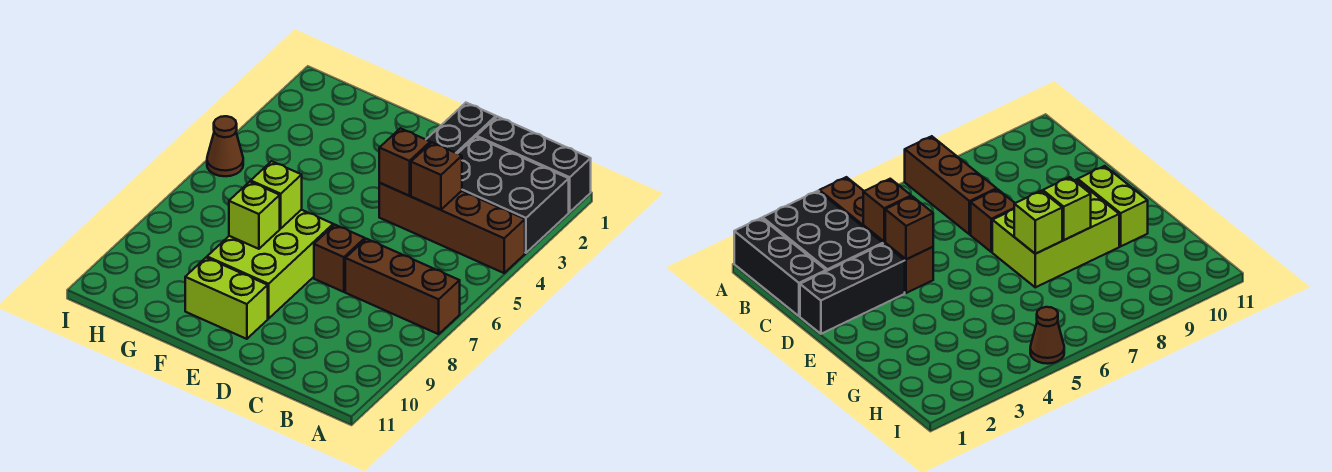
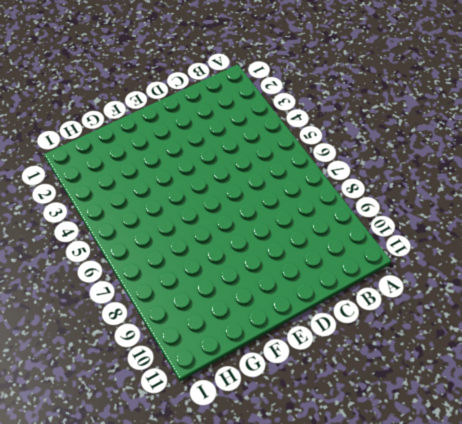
none -> black brick A1:C1 level 1
none -> black brick A2:C3 level 1
none -> brown brick A4:D4 level 1

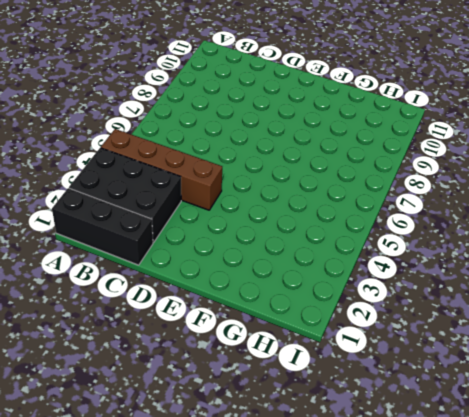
none -> brown brick A7:C7 level 1
none -> black brick D1:D3 level 1
none -> brown brick D7 level 1

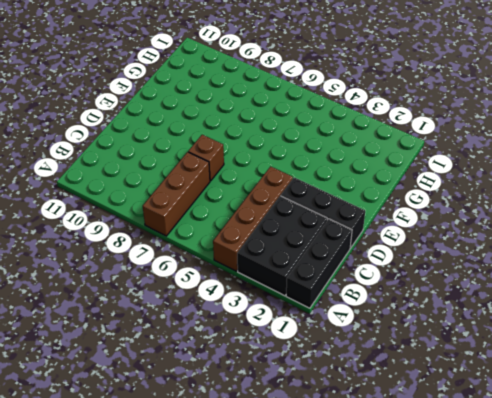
none -> lime brick E7:F9 level 1
none -> lime brick E10:F10 level 1
none -> brown cone I5 level 1

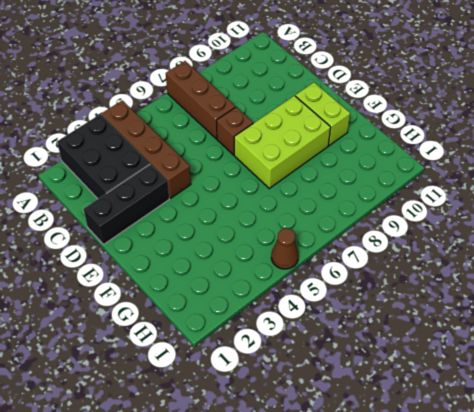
none -> black brick A1:C1 level 1
none -> brown brick C4 level 2
none -> brown brick D4 level 2

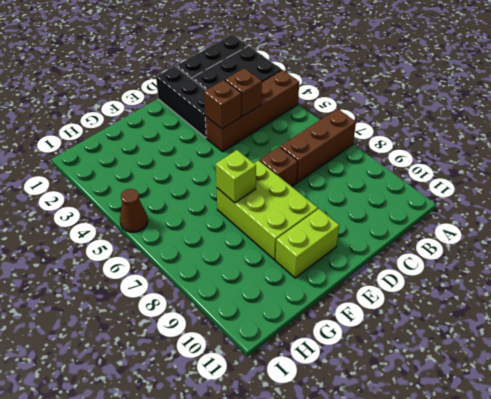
none -> lime brick F8 level 2

